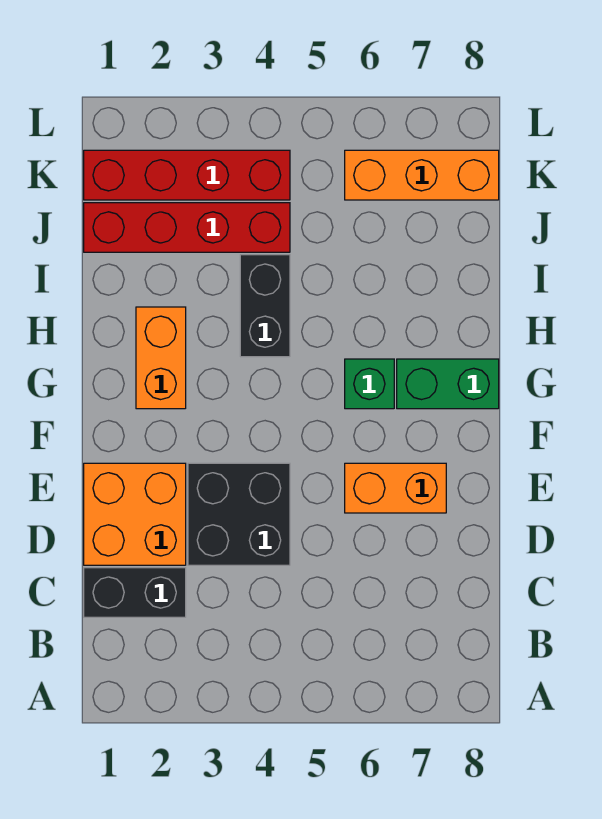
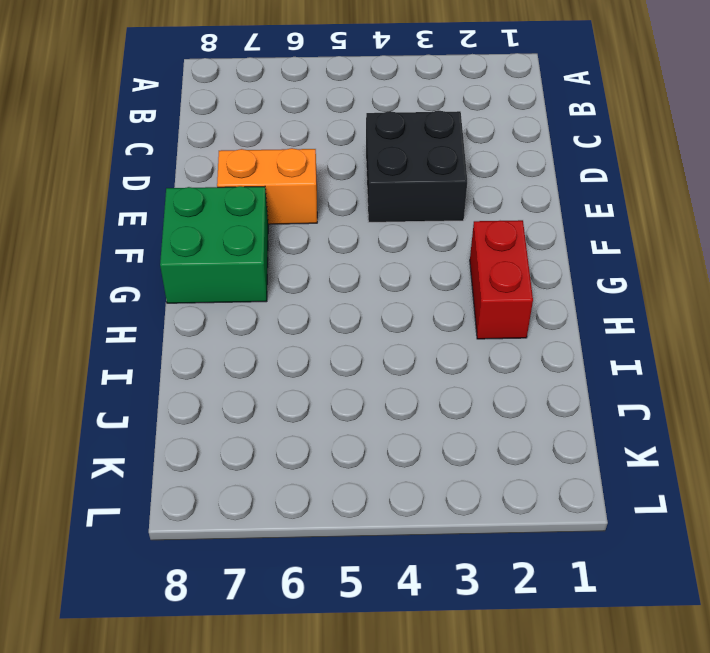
green brick F7:G8 level 1 -> green brick G7:G8 level 1
red brick G2:H2 level 1 -> orange brick G2:H2 level 1
none -> black brick C1:C2 level 1
none -> orange brick D1:E2 level 1

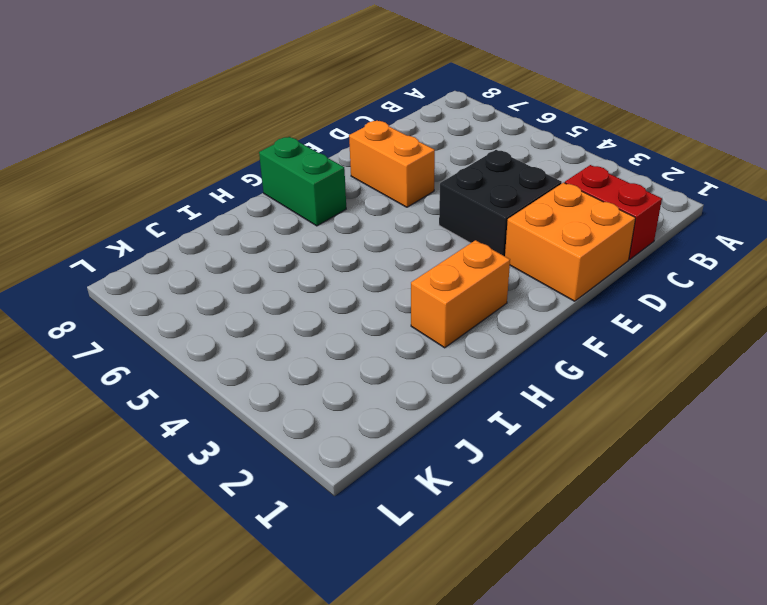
red brick C1:C2 level 1 -> black brick C1:C2 level 1
none -> green brick G6 level 1
none -> black brick H4:I4 level 1

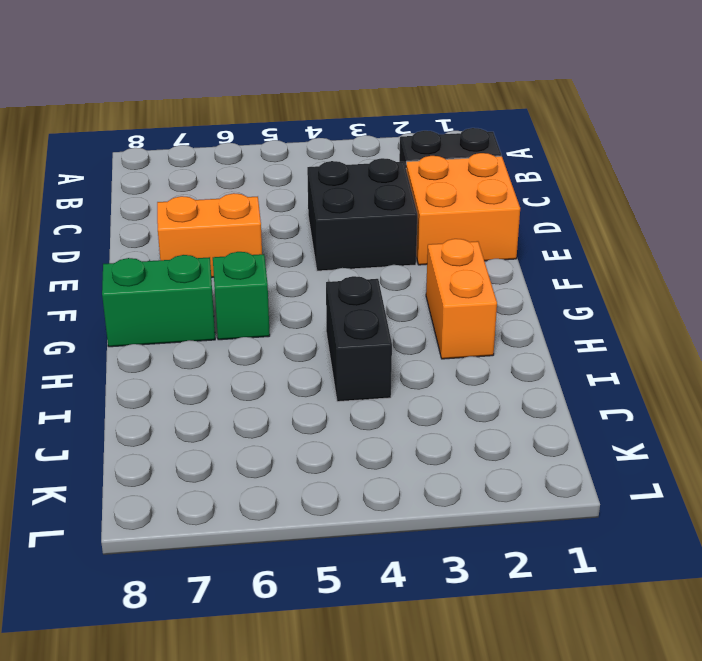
none -> red brick J1:J4 level 1
none -> red brick K1:K4 level 1

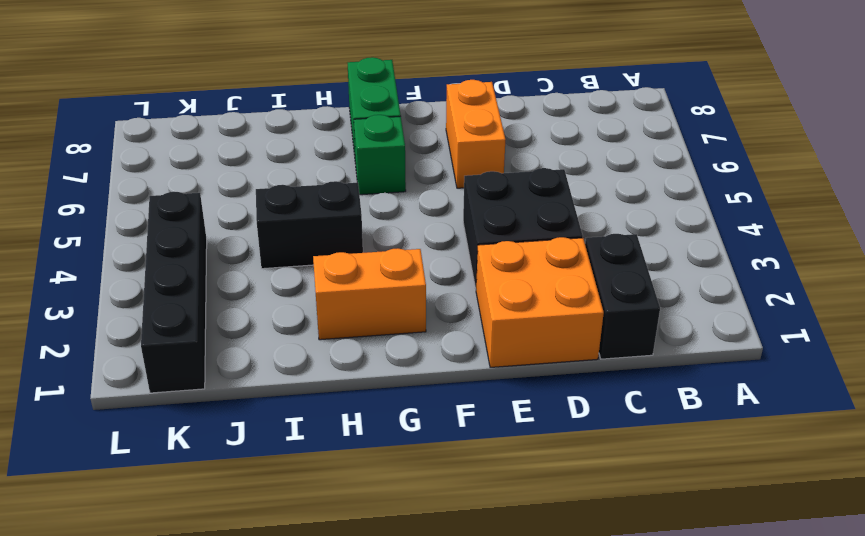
black brick K1:K4 level 1 -> red brick K1:K4 level 1
none -> red brick J1:J4 level 1
none -> orange brick K6:K8 level 1

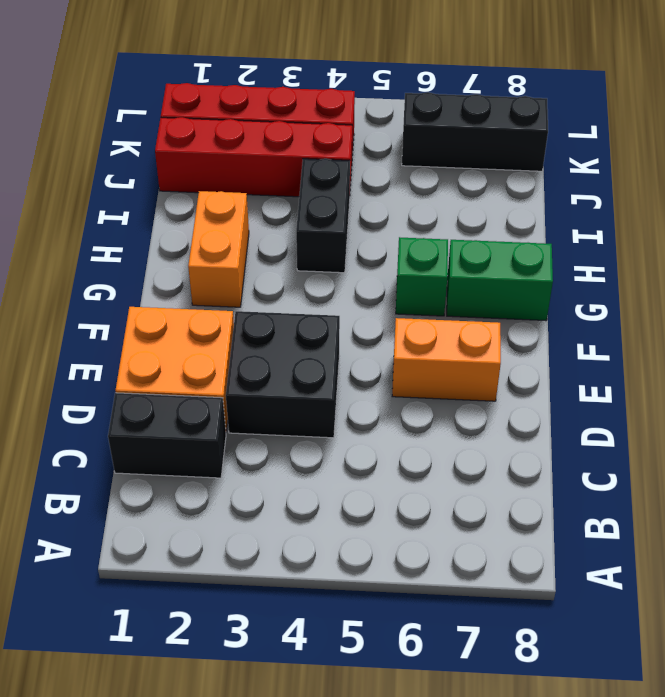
black brick K6:K8 level 1 -> orange brick K6:K8 level 1

